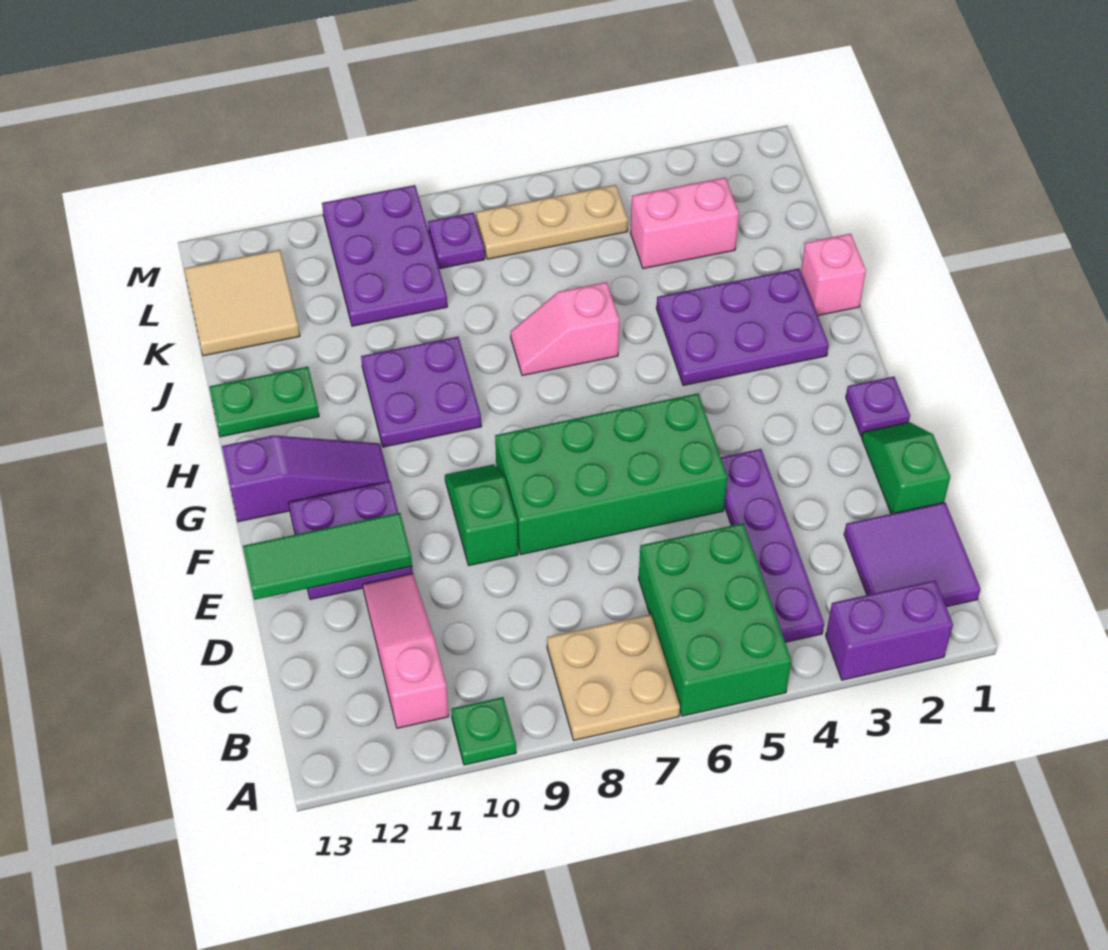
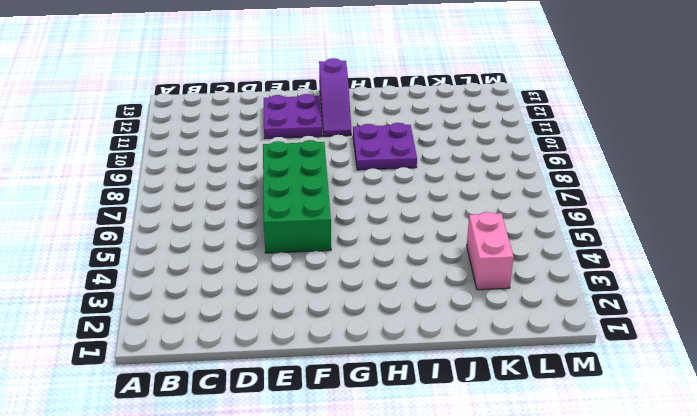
none -> purple brick A2:A3 level 1
none -> green brick A5:C6 level 1
none -> tan plate A7:B8 level 1

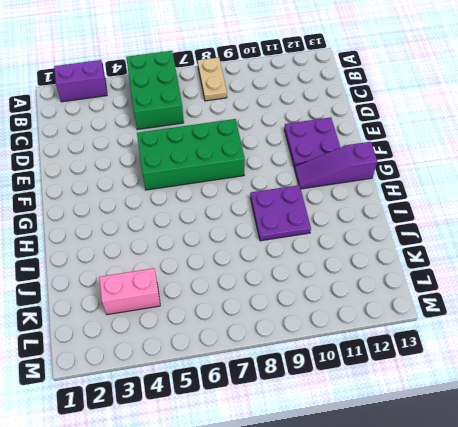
tan plate A8:B8 level 1 -> tan plate A7:B8 level 1
none -> green plate A10 level 1
none -> purple tile B1:C2 level 1
none -> purple plate B4:E4 level 1

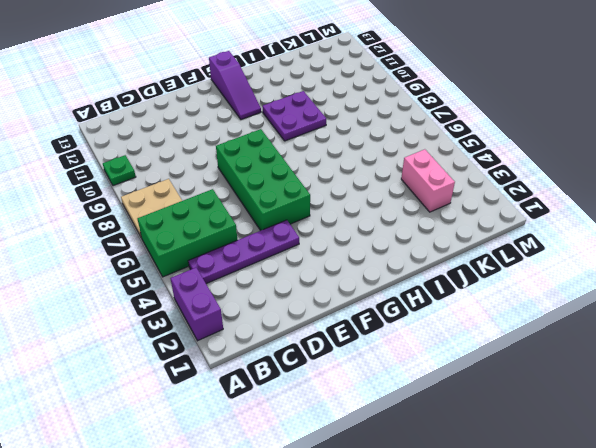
none -> purple tile B1:C2 level 1
none -> pink slope B11:D11 level 1 top B
none -> green slope D1:E1 level 1 top D

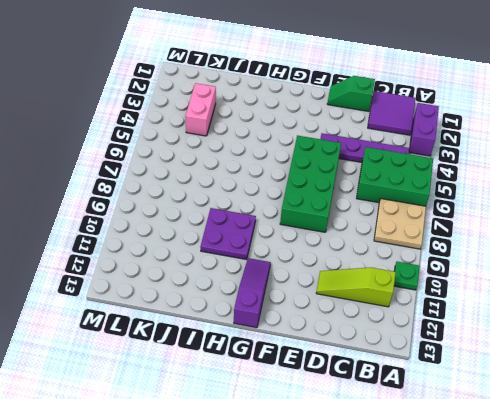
lime slope B11:D11 level 1 top B -> pink slope B11:D11 level 1 top B
none -> green slope E9:F9 level 1 top E
none -> purple plate E11:F12 level 1
none -> purple plate F1 level 1

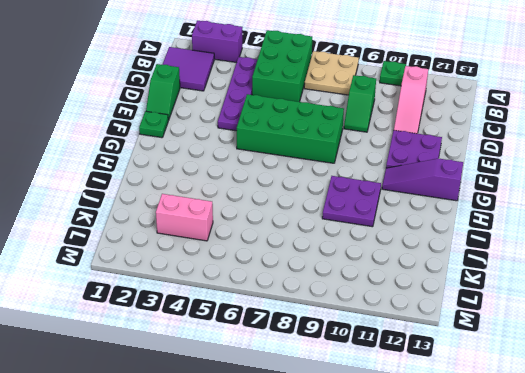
green slope C9:D9 level 1 top C -> green slope E9:F9 level 1 top E
green plate F1 level 1 -> purple plate F1 level 1
none -> purple plate H2:I4 level 1
none -> pink brick I1 level 1
none -> pink slope I6:I7 level 1 top 6

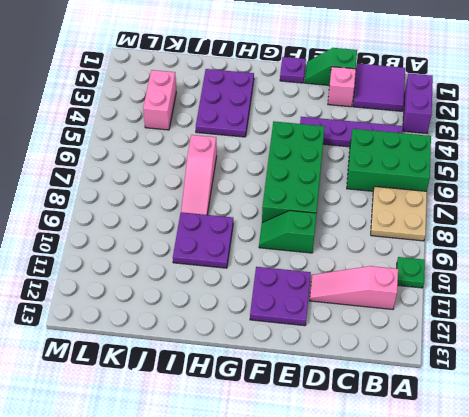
pink brick D2 level 1 -> pink brick I1 level 1
pink slope I6:I8 level 1 top 6 -> pink slope I6:I7 level 1 top 6
none -> purple slope G11:G13 level 1 top 13
none -> green plate I12:I13 level 1
none -> purple plate K9:M10 level 1

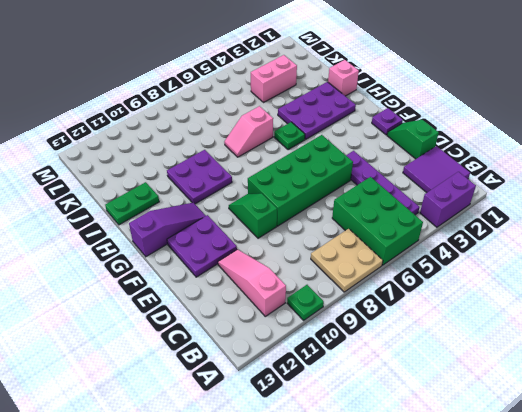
green plate H5 level 1 -> none
none -> purple plate K9:M10 level 1
none -> tan tile K12:L13 level 1
none -> tan plate L5:L7 level 1

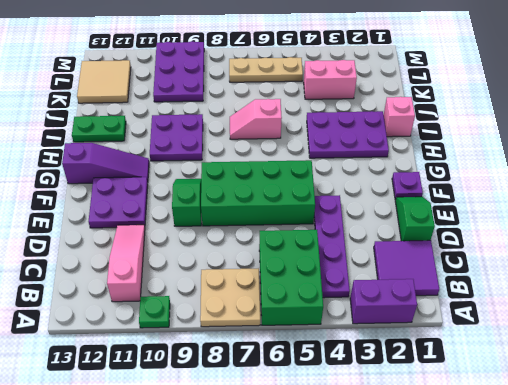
none -> purple plate L8 level 1
none -> green tile E11:E13 level 2

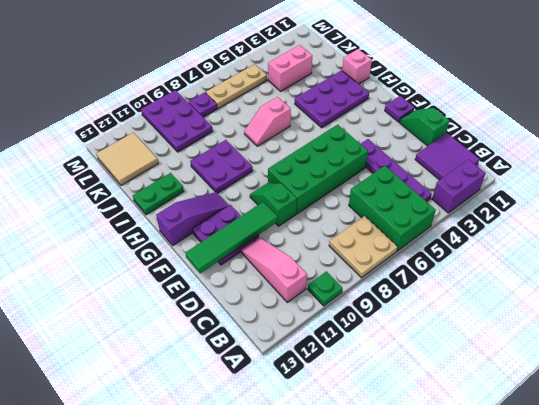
green tile E10:E13 level 2 -> green tile E11:E13 level 2

